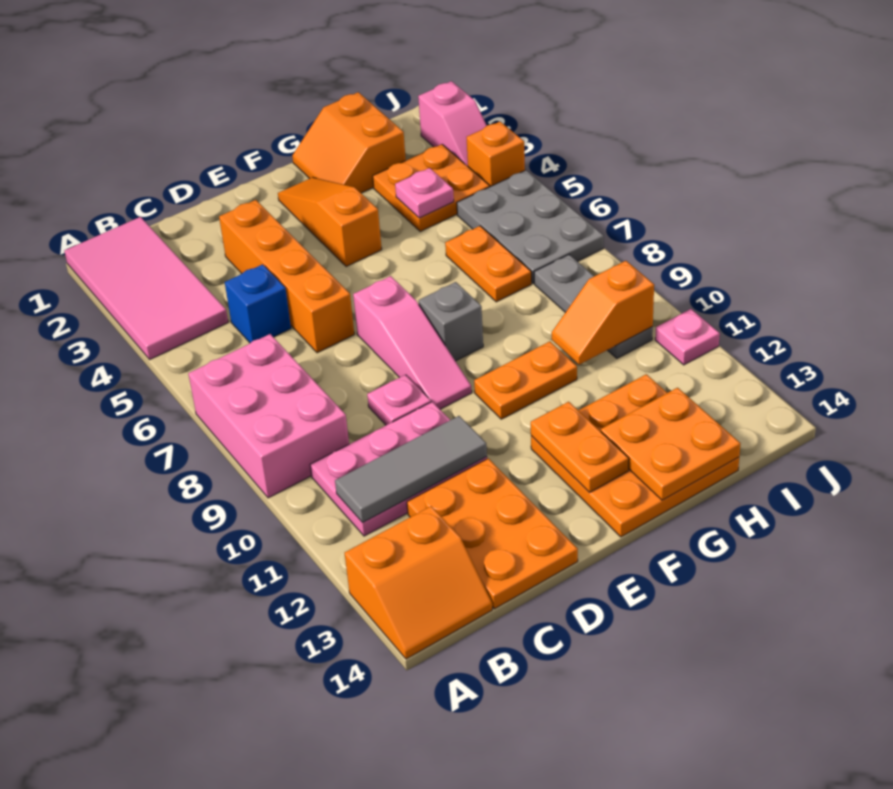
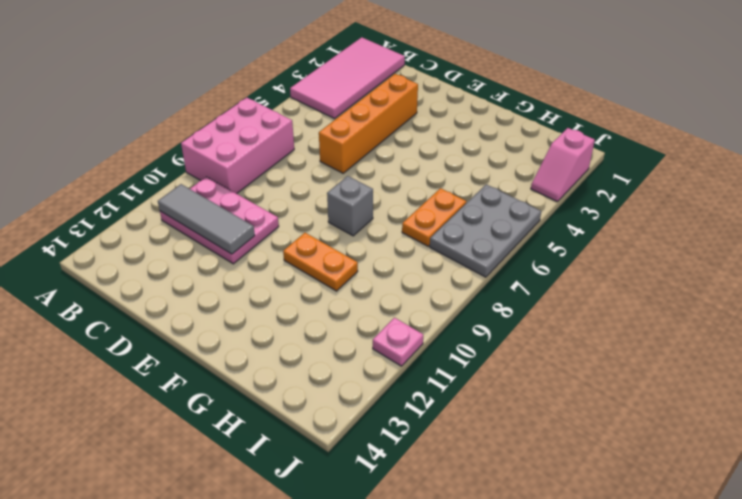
none -> orange slope A13:B14 level 1 top 13
none -> blue brick C5 level 1
none -> orange plate C12:D14 level 1

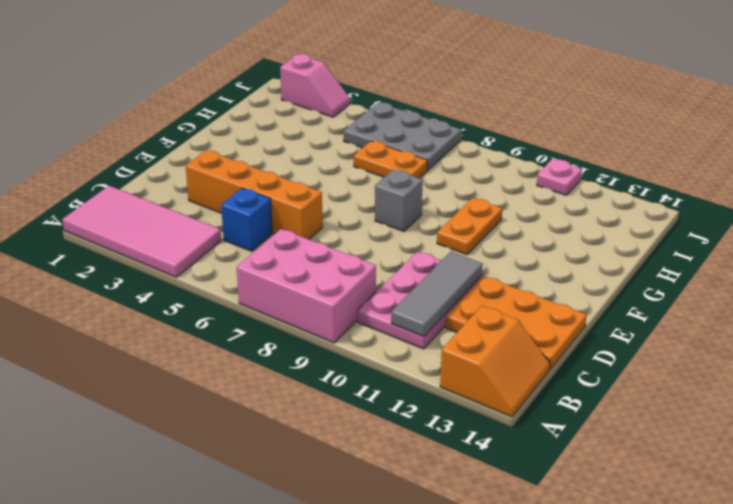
none -> pink plate D9 level 1
none -> pink slope E7:E9 level 1 top 7
none -> orange slope F2:F4 level 1 top 4

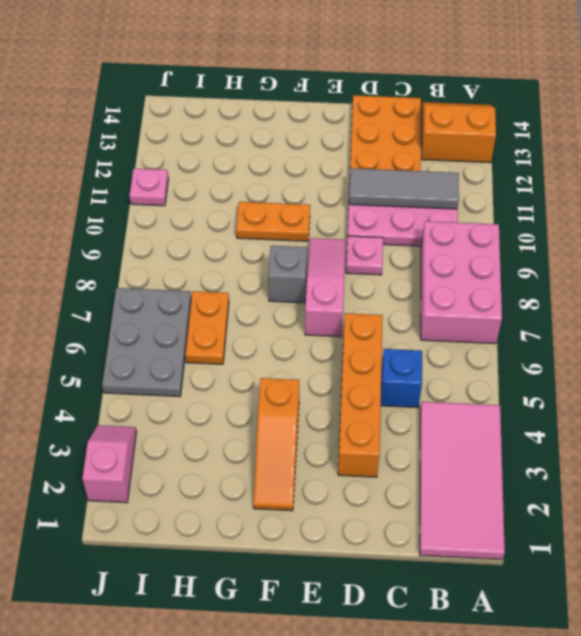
none -> orange plate F12:H14 level 1
none -> orange slope G1:H2 level 1 top H
none -> orange plate H3:I4 level 1

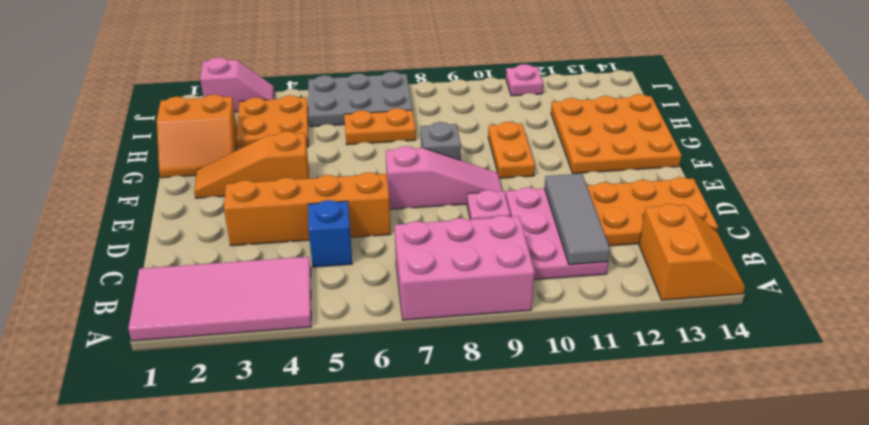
none -> grey plate I8:I10 level 1
none -> orange brick J4 level 1
none -> orange plate F12:F13 level 2

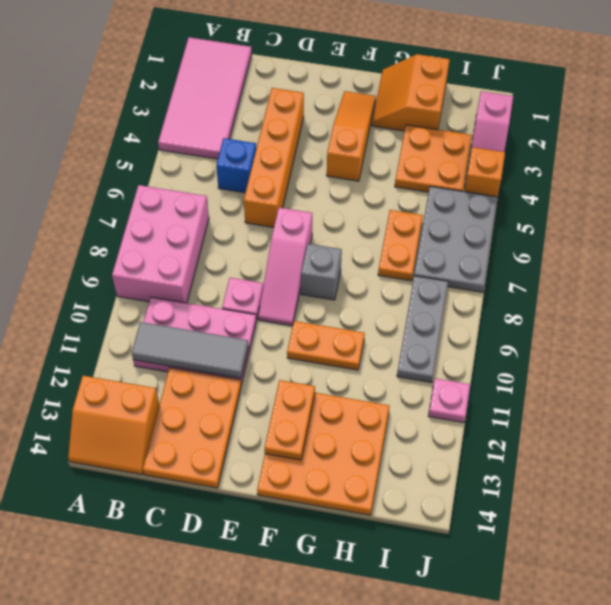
none -> orange plate G13:H14 level 2
none -> pink plate H4 level 2
none -> orange slope H10:I10 level 2 top I

